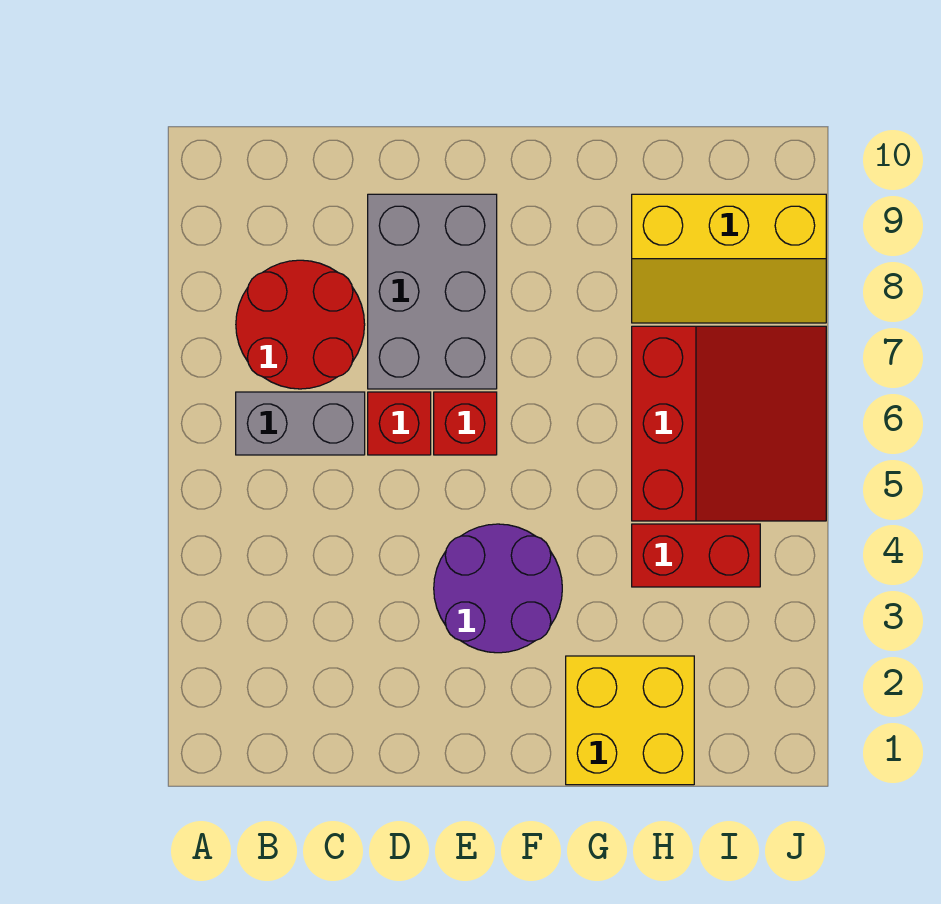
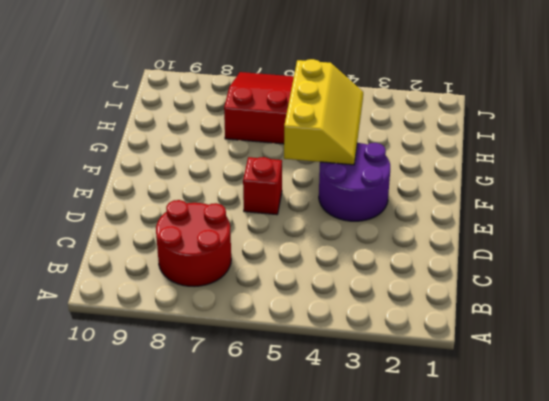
yellow slope F4:H5 level 2 top 5 -> yellow slope H8:J9 level 1 top 9
none -> grey brick B6:C6 level 1
none -> red brick D6 level 1

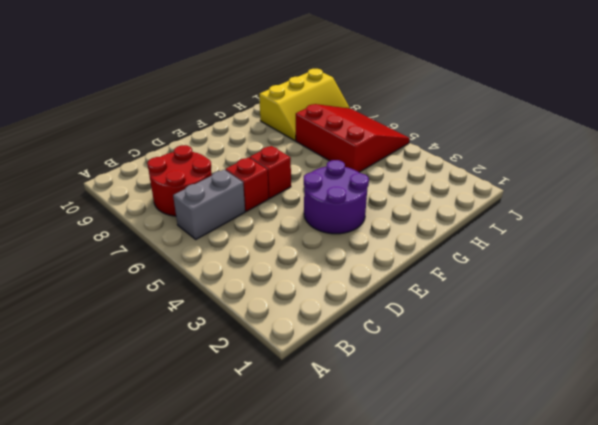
none -> grey brick D7:E9 level 1
none -> yellow brick G1:H2 level 1

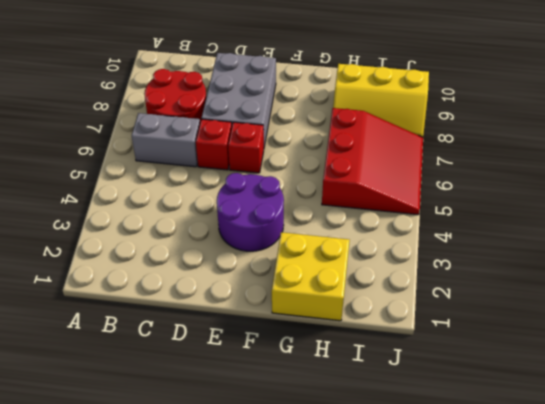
none -> red brick H4:I4 level 1

